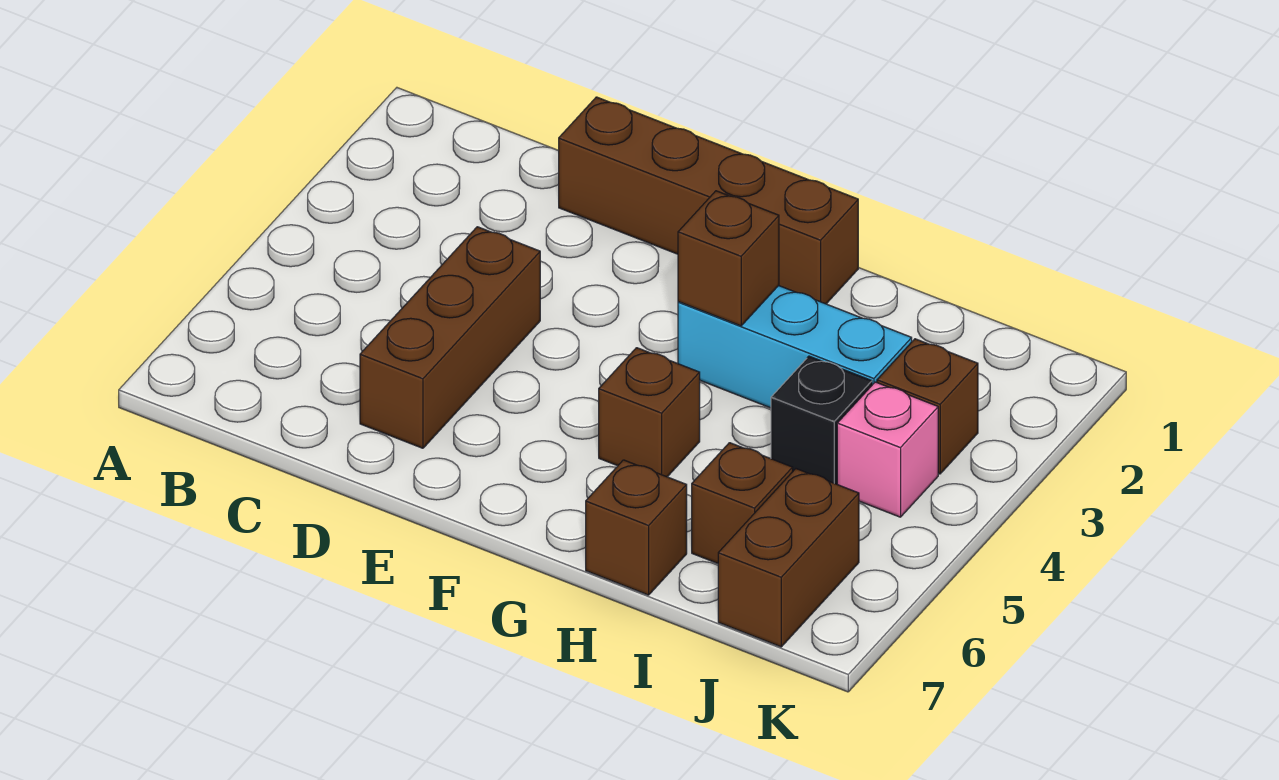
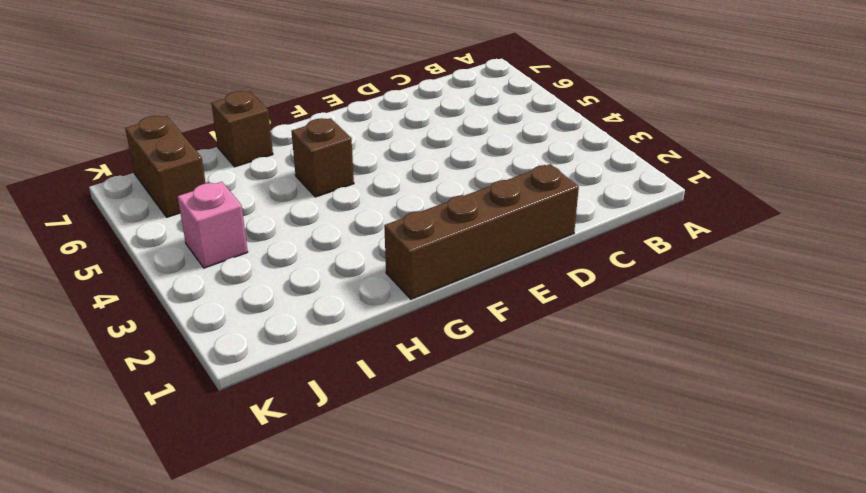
none -> brown brick D4:D6 level 1
none -> cyan brick G3:I3 level 1

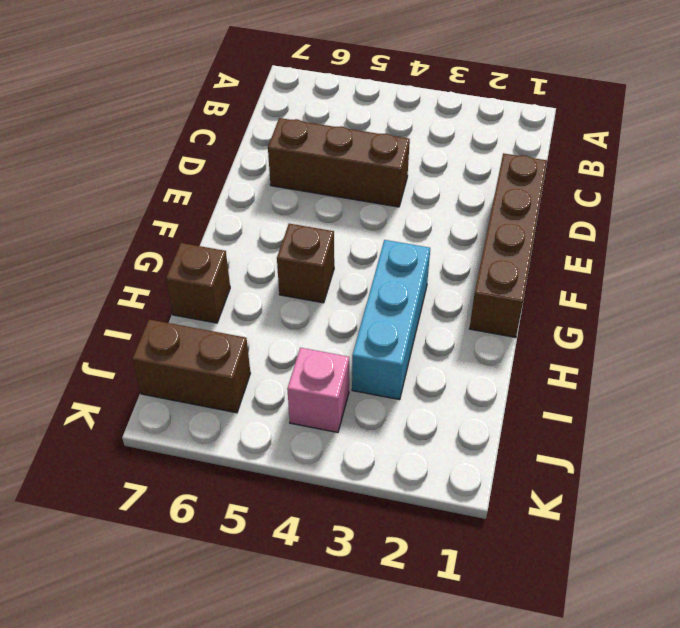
none -> black brick I4 level 1
none -> brown brick I6 level 1

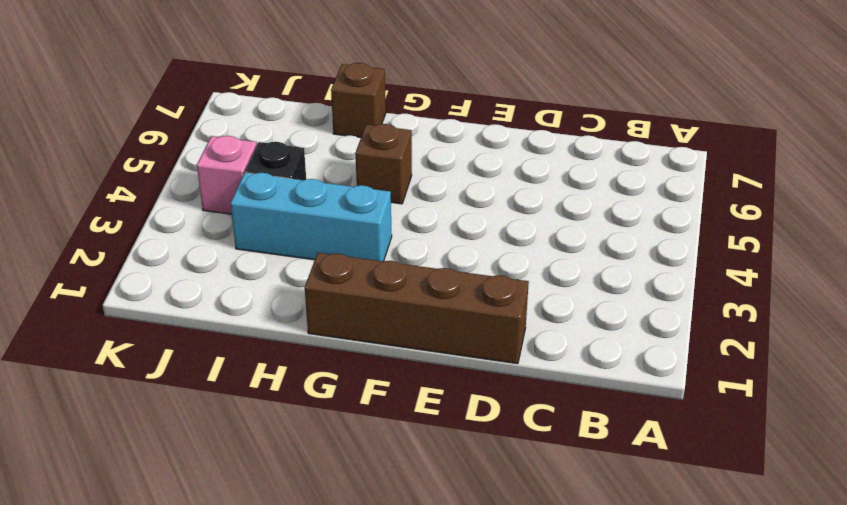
none -> brown brick D4:D6 level 1
none -> brown brick I6 level 1

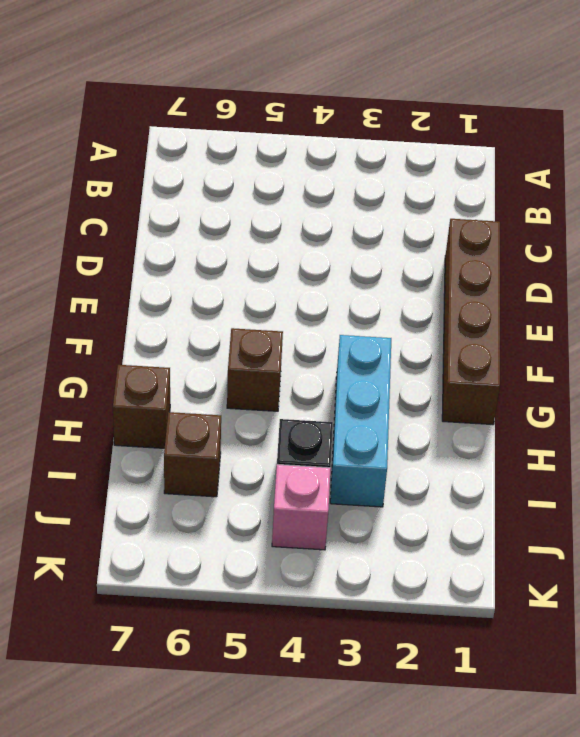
none -> brown brick D4:D6 level 1
none -> brown brick J3 level 1

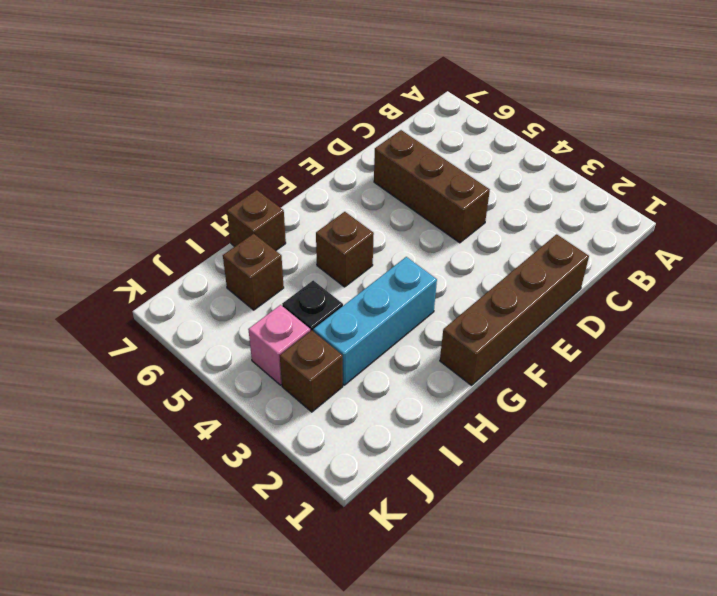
none -> brown brick J6:J7 level 1
none -> brown brick G3 level 2

